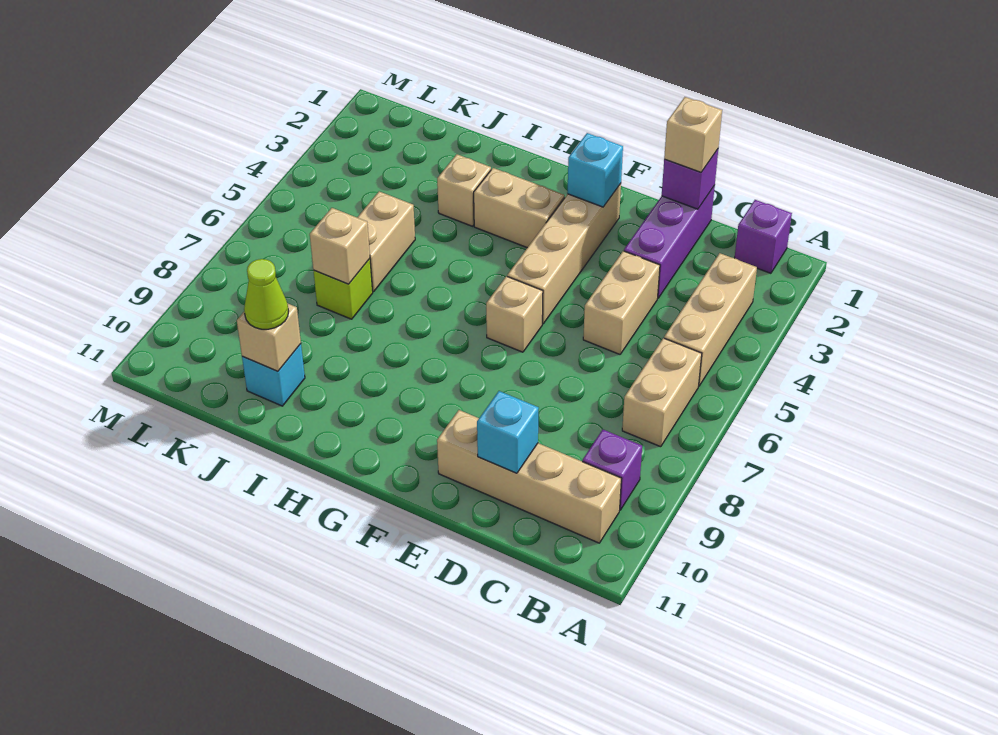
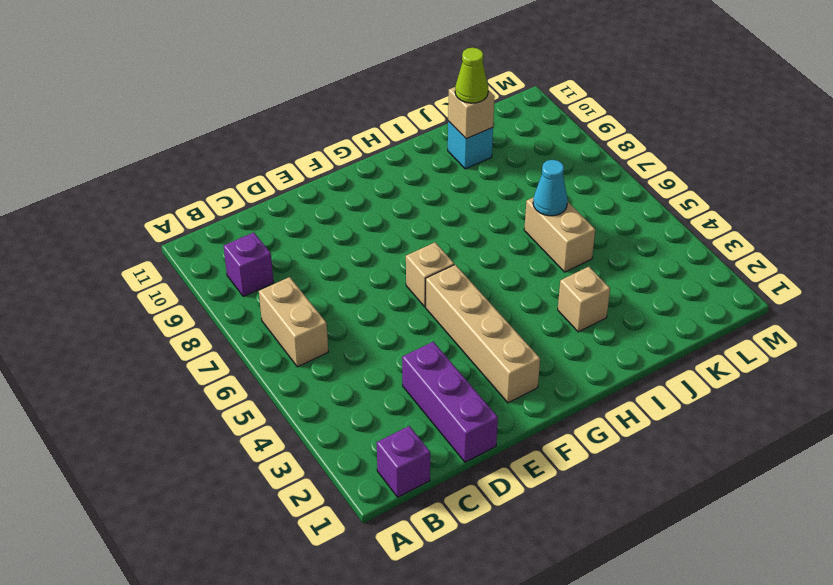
cyan cone J6 level 2 -> none
none -> tan brick B3:B5 level 1
none -> tan brick B10:E10 level 1
none -> tan brick D4:D5 level 1

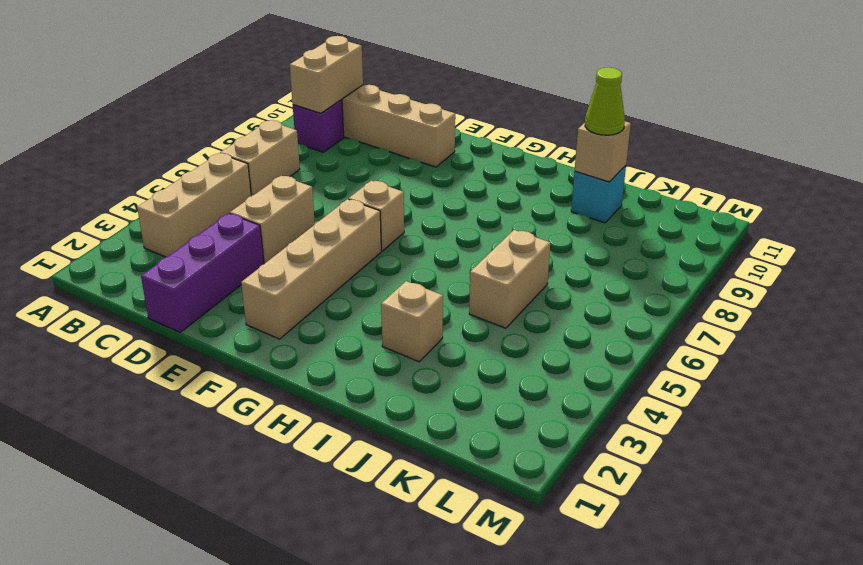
tan brick B9:B10 level 2 -> tan brick G3:H3 level 1
none -> purple brick B1 level 1
none -> lime brick J7 level 1
none -> purple brick D1 level 2

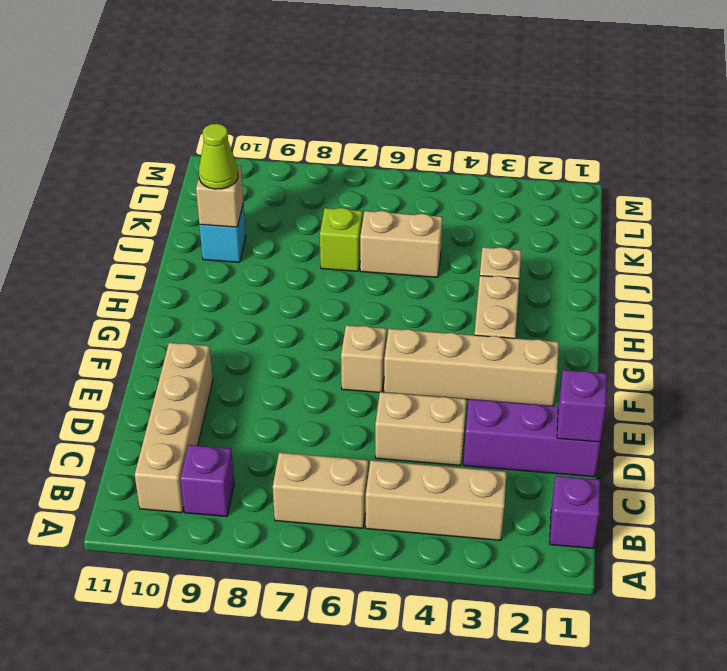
none -> cyan brick D10 level 2
none -> cyan brick F2 level 2
none -> tan brick J7 level 2

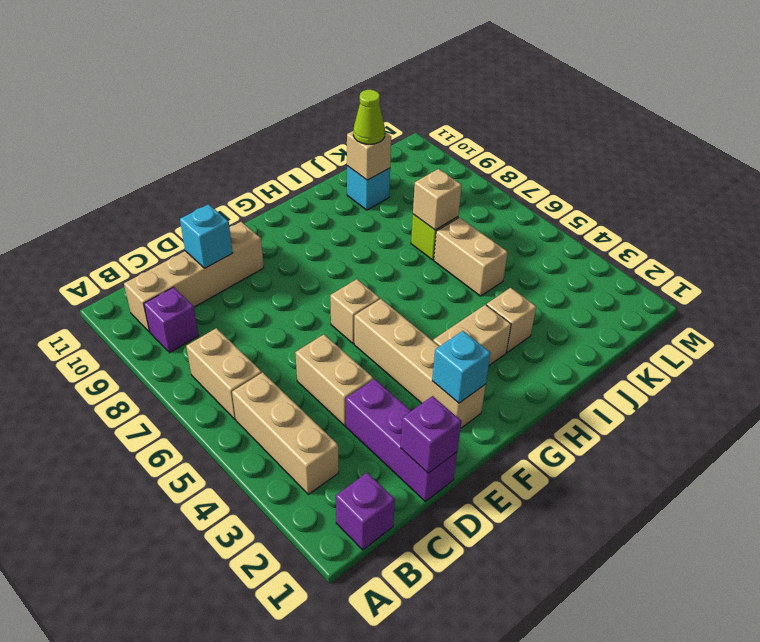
none -> tan brick D1 level 3

